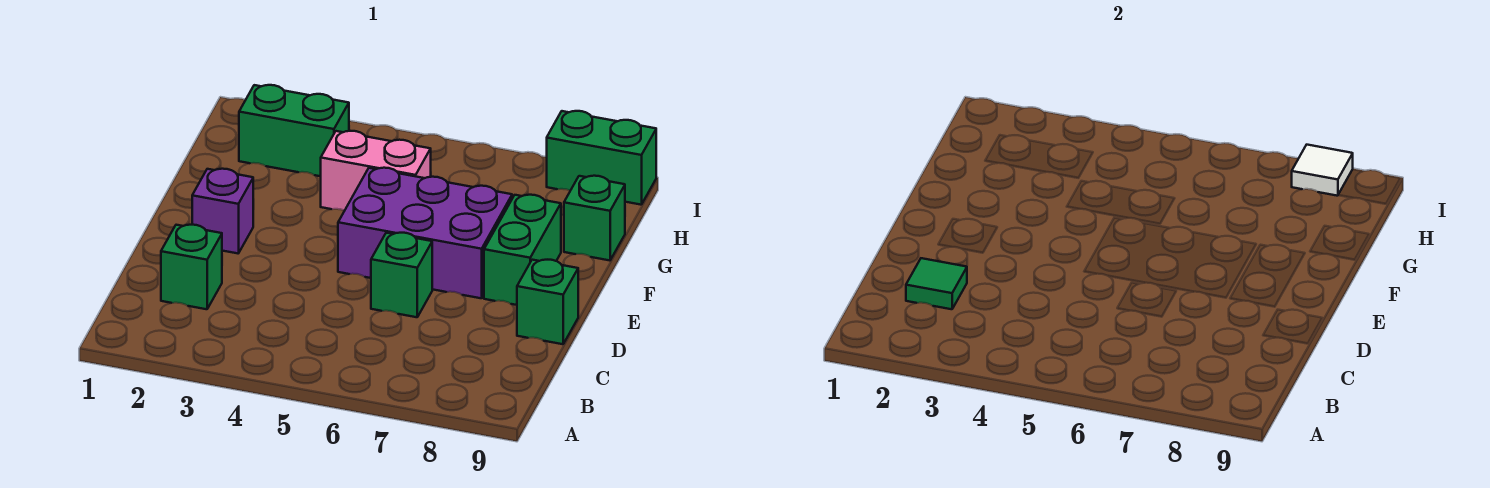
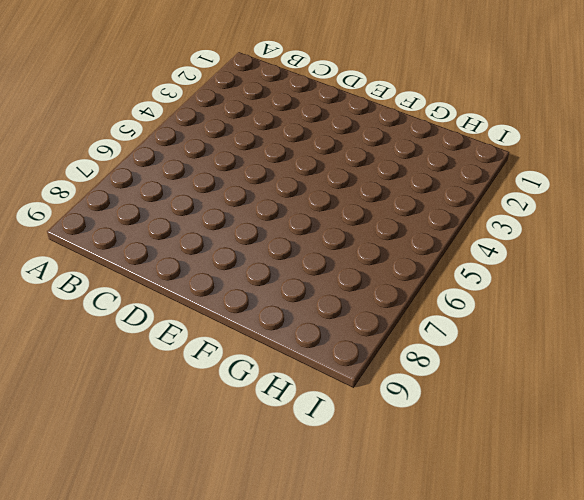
none -> green brick C2 level 1
none -> green brick D6 level 1
none -> green brick D9 level 1

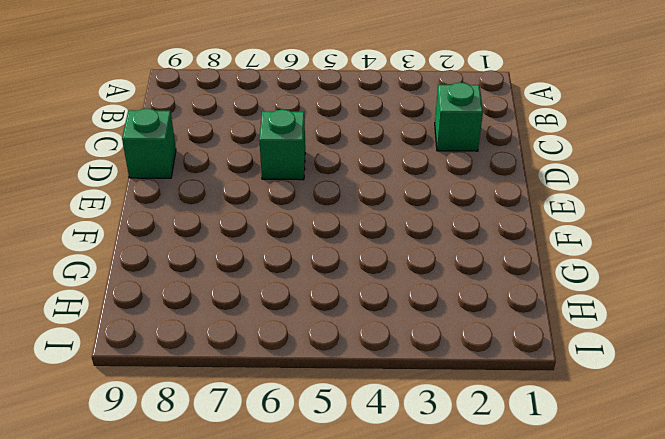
none -> purple brick E2 level 1
none -> purple brick E5:F7 level 1
none -> green brick E8:F8 level 1

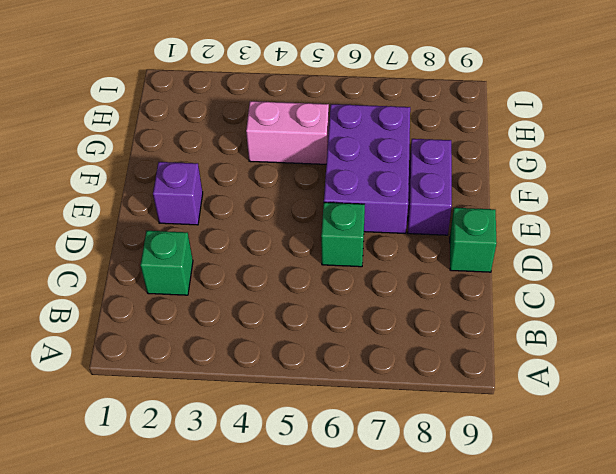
purple brick E6:G7 level 1 -> purple brick E5:F7 level 1
purple brick E8:F8 level 1 -> green brick E8:F8 level 1
none -> green brick G9 level 1
none -> green brick H2:H3 level 1
none -> green brick I8:I9 level 1

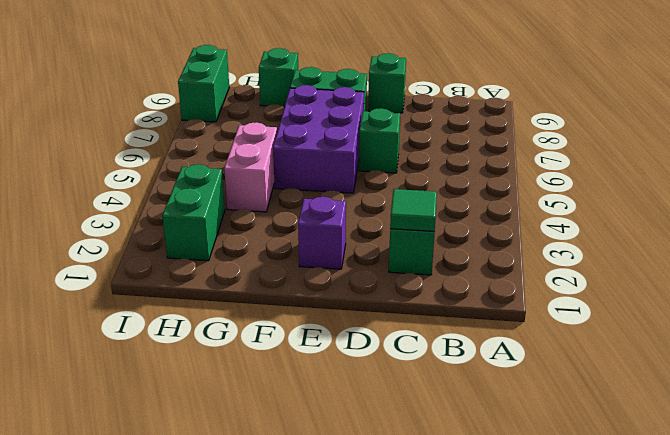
none -> white tile I8 level 2

